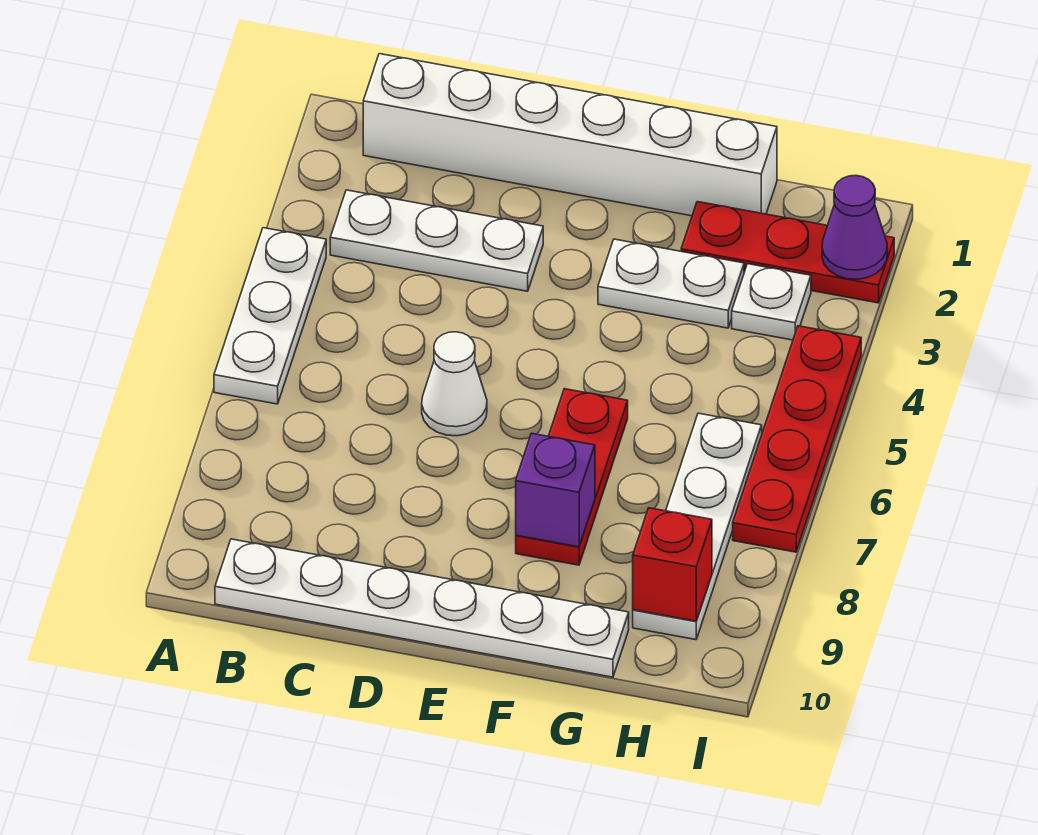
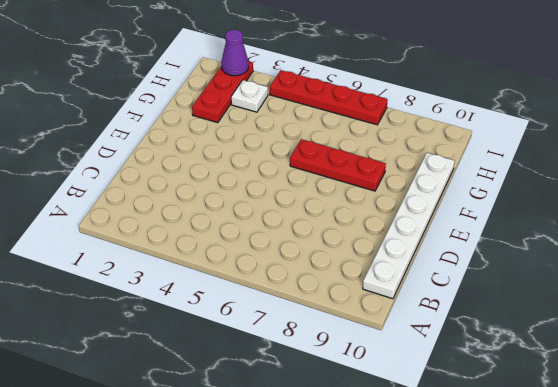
none -> white plate A4:A6 level 1
none -> white brick B1:G1 level 1
none -> white plate B3:D3 level 1

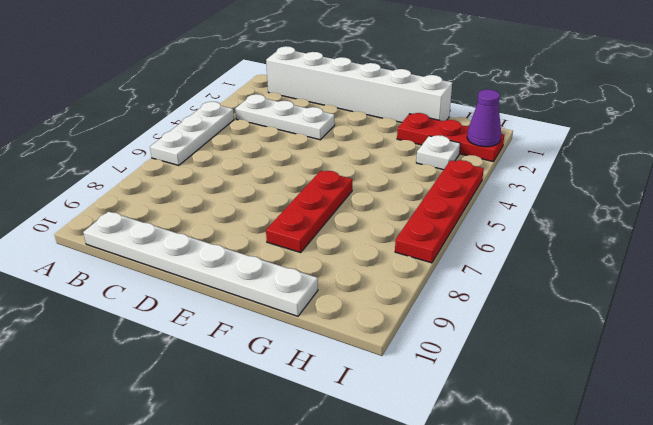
none -> white cone D6 level 1
none -> white plate F3:G3 level 1
none -> white plate H6:H9 level 1

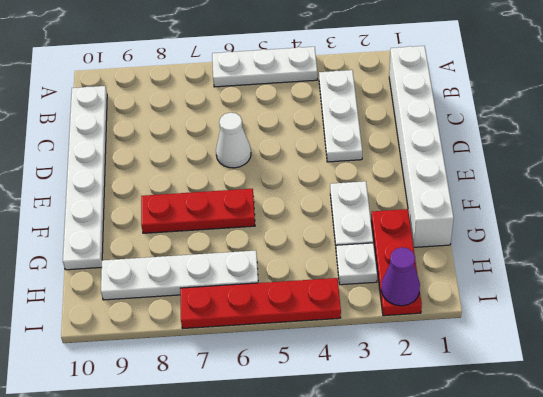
none -> purple brick F8 level 2
none -> red brick H9 level 2

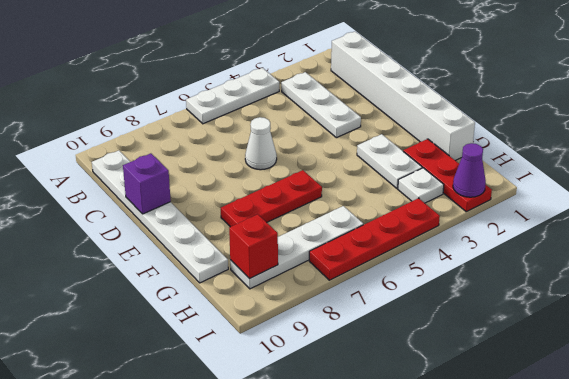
purple brick D10 level 2 -> purple brick F8 level 2

